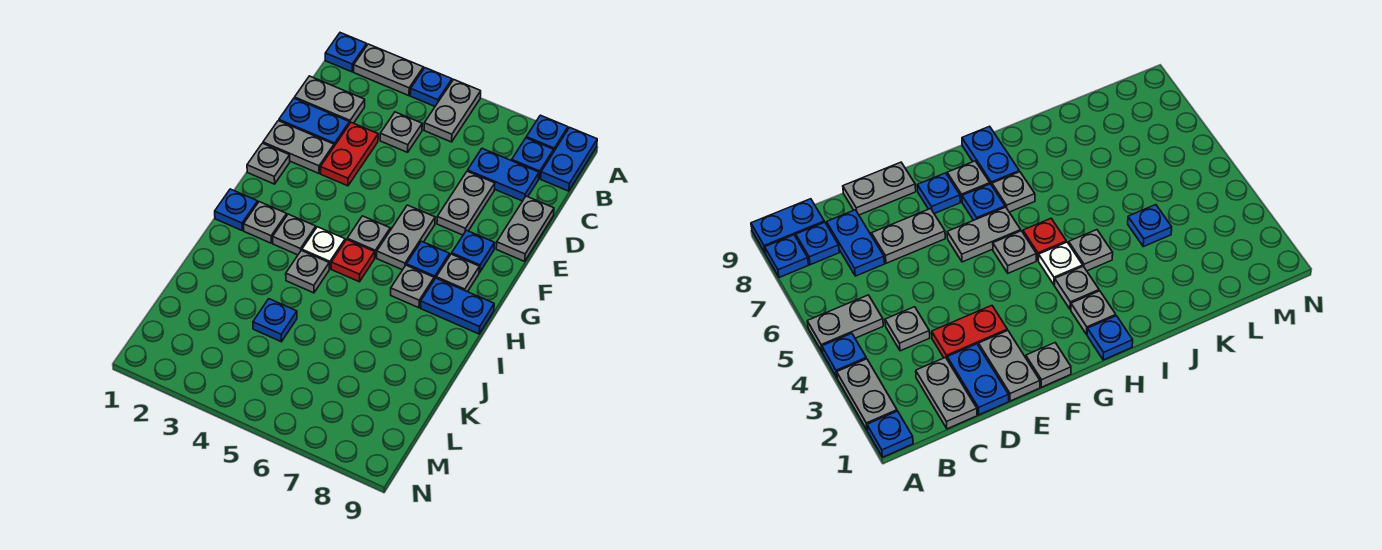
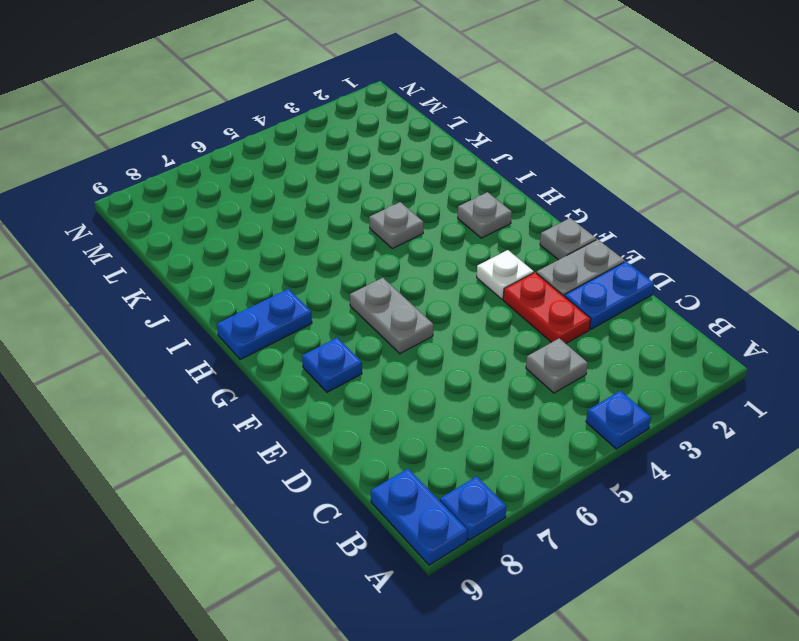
white plate F3 level 1 -> white plate H4 level 1
none -> blue plate A1 level 1
none -> grey plate A2:A3 level 1
none -> grey plate A5:B5 level 1
none -> blue plate B8 level 1

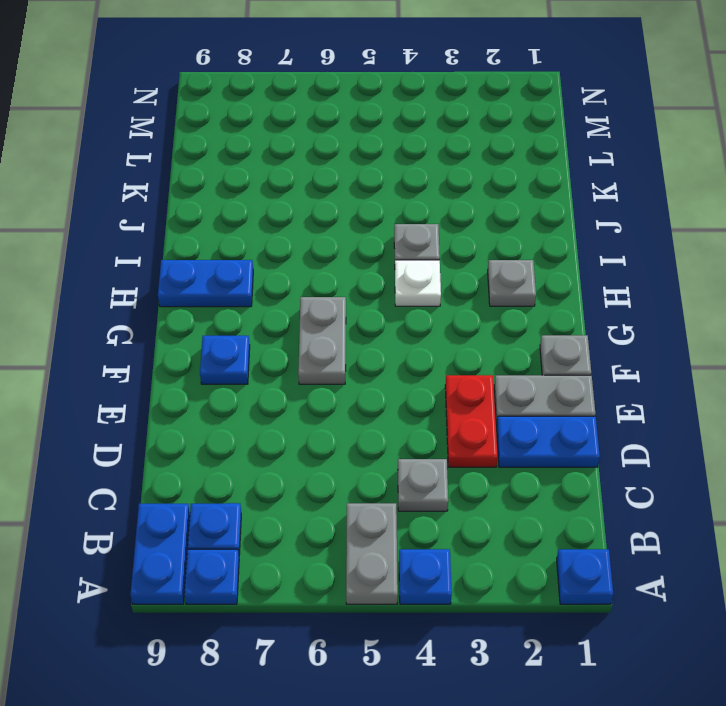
none -> grey plate A2:A3 level 1
none -> grey plate C1:C2 level 1
none -> blue plate C7:C8 level 1
none -> grey plate D7:E7 level 1

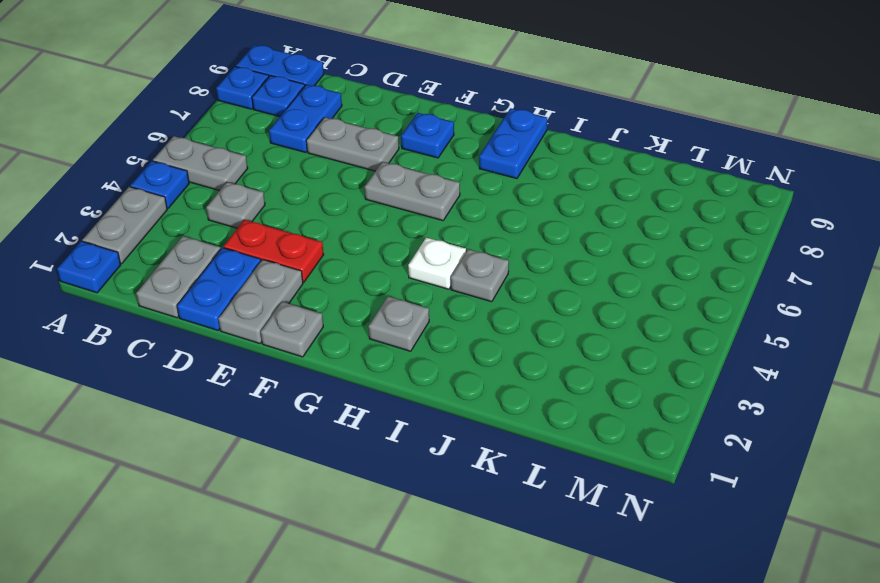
none -> grey plate D9:E9 level 1
none -> grey plate G5 level 1
none -> blue plate G7 level 1
none -> grey plate G8 level 1

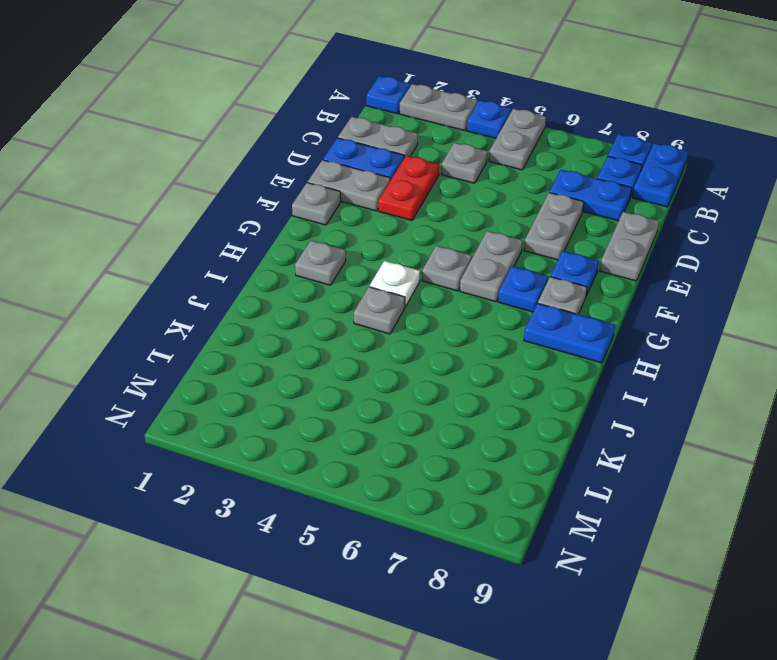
none -> blue plate H1 level 1
none -> grey plate H3 level 1
none -> red plate H5 level 1
none -> grey plate H7 level 1

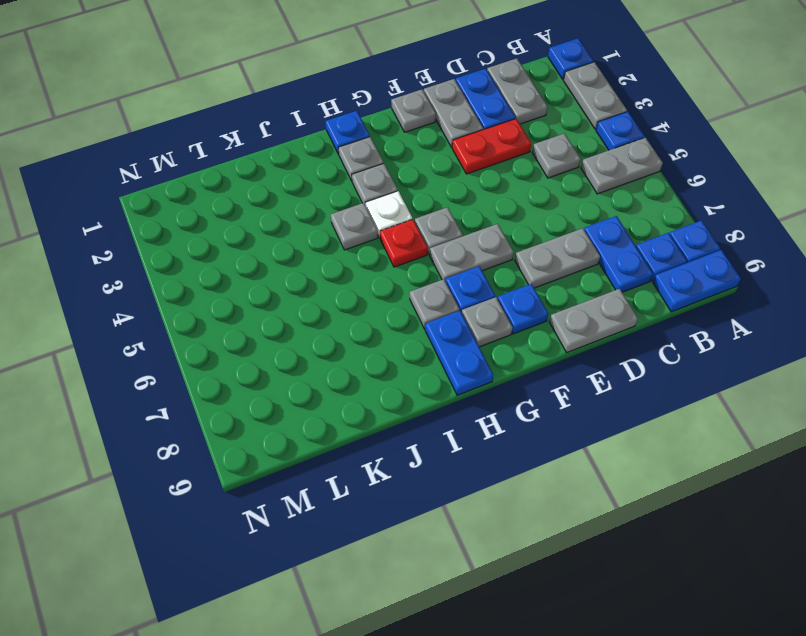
none -> blue plate K4 level 1

